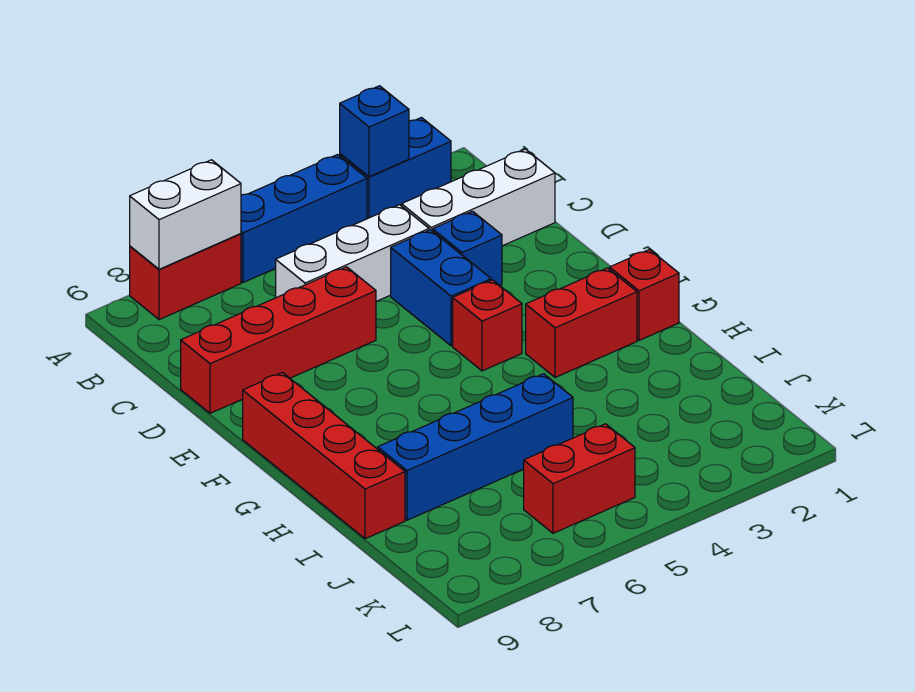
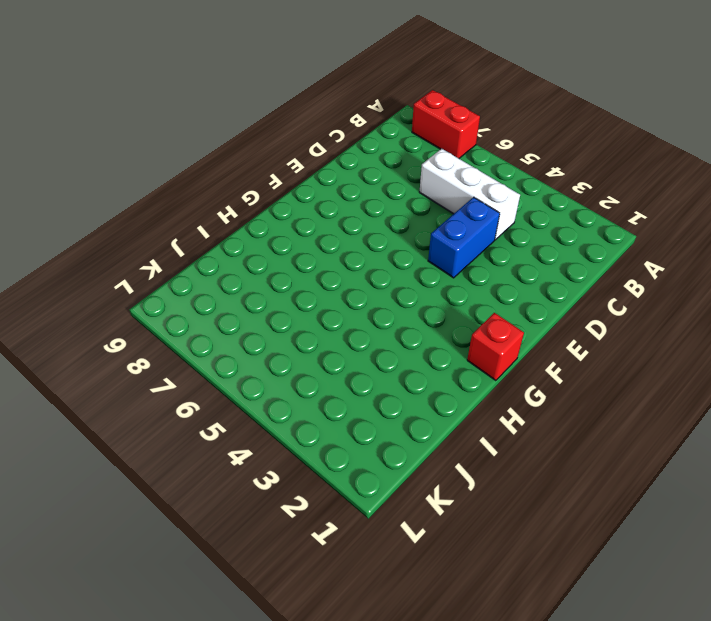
none -> blue brick A2:A3 level 1
none -> blue brick A4:A6 level 1
none -> white brick C1:C3 level 1

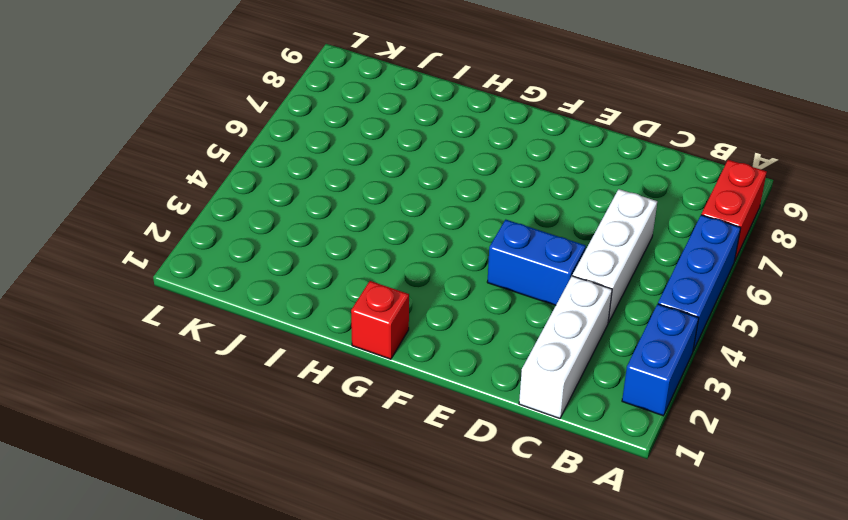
none -> blue brick D3 level 1
none -> red brick D6:D9 level 1
none -> red brick F4 level 1

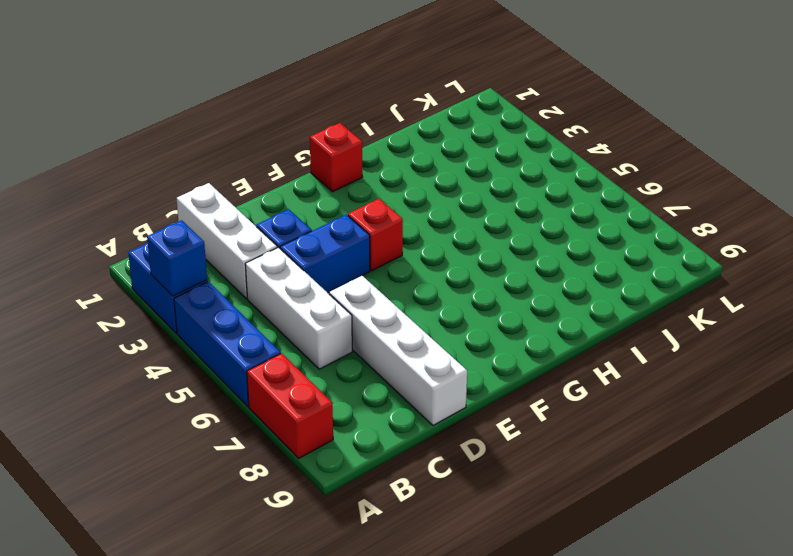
white brick D6:D9 level 1 -> red brick D6:D9 level 1
none -> red brick F9:I9 level 1
none -> red brick G2:G3 level 1
none -> blue brick I5:I8 level 1

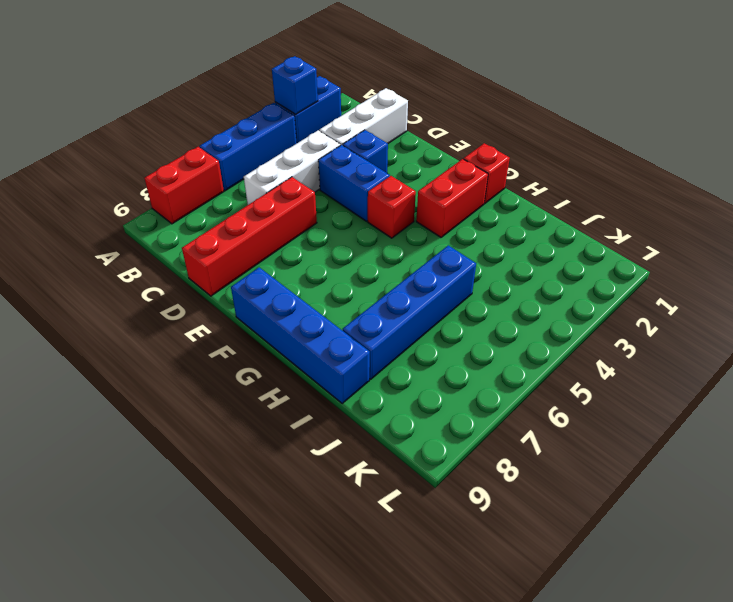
blue brick F9:I9 level 1 -> red brick F9:I9 level 1
none -> red brick K5:K6 level 1
none -> white brick A7:A8 level 2

